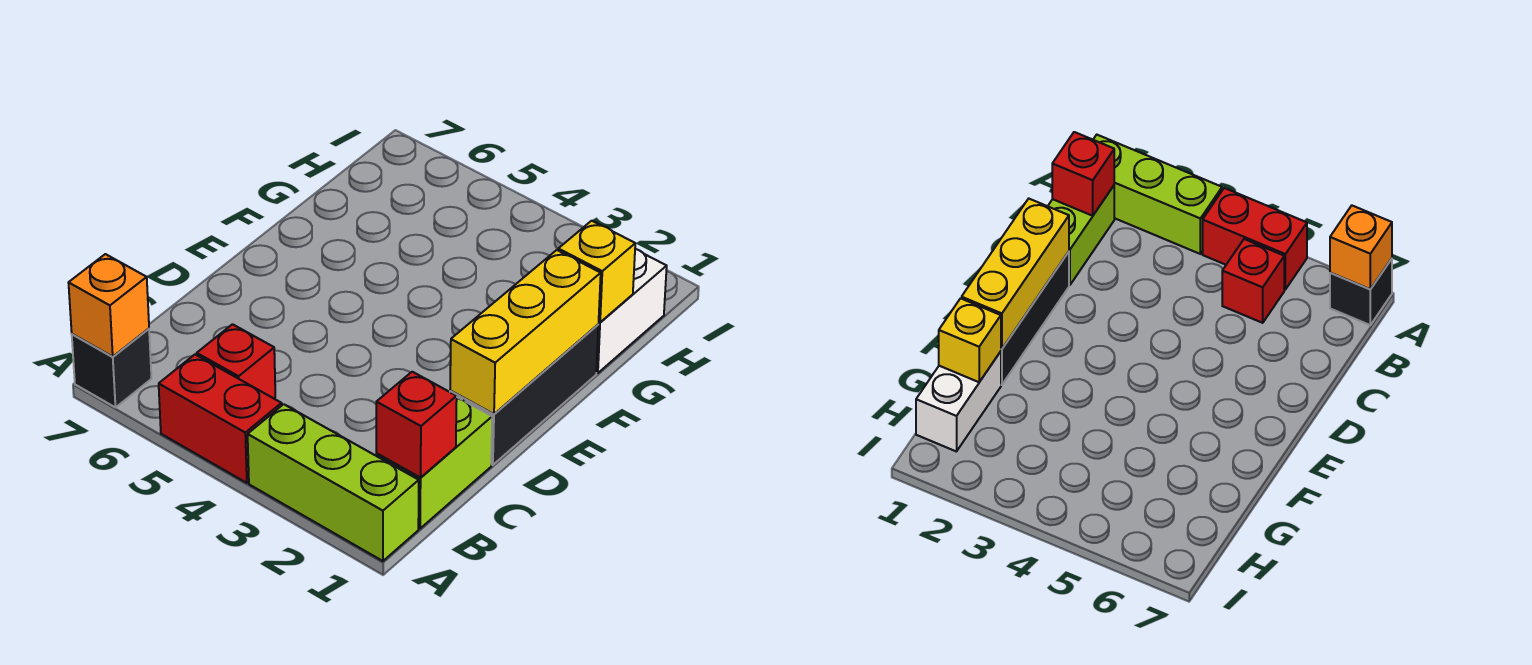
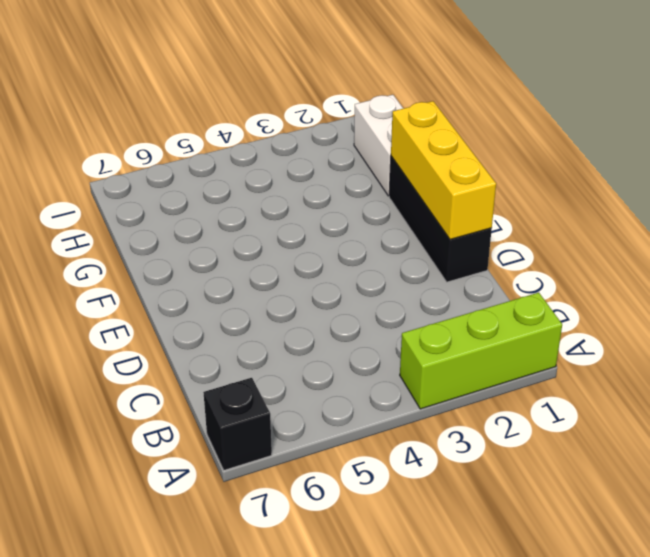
none -> red brick A4:A5 level 1
none -> lime brick B1:C1 level 1

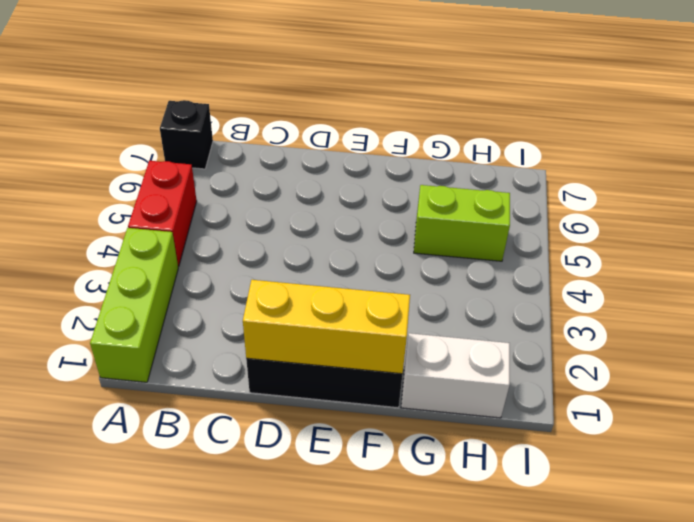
lime brick G5:H5 level 1 -> lime brick B1:C1 level 1
none -> red brick B5 level 1
none -> orange brick A7 level 2

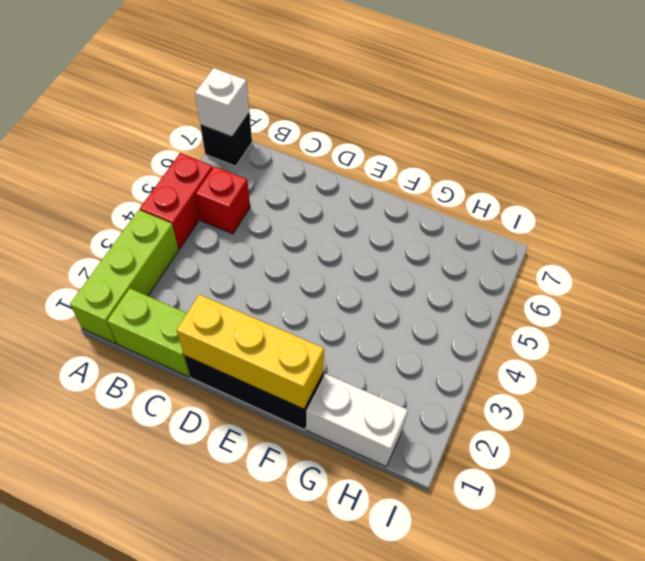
white brick A7 level 2 -> orange brick A7 level 2
none -> red brick B1 level 2
none -> yellow brick G1 level 2

